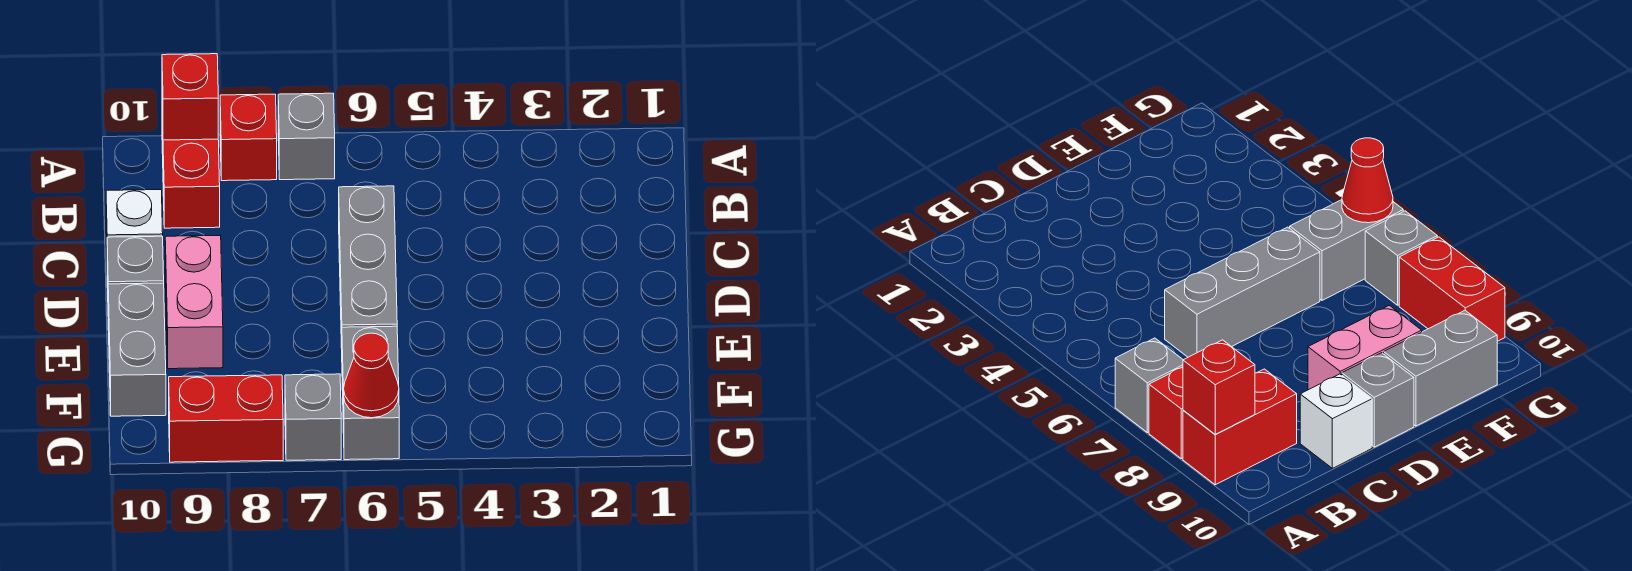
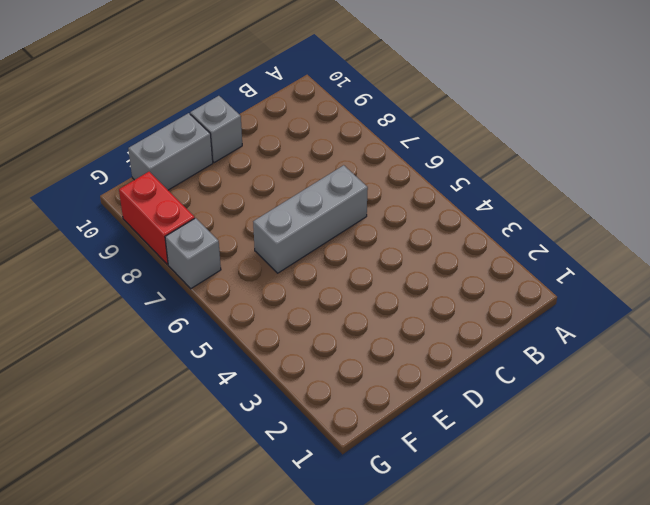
none -> grey brick A7 level 1
none -> red brick A8 level 1
none -> red brick A9:B9 level 1

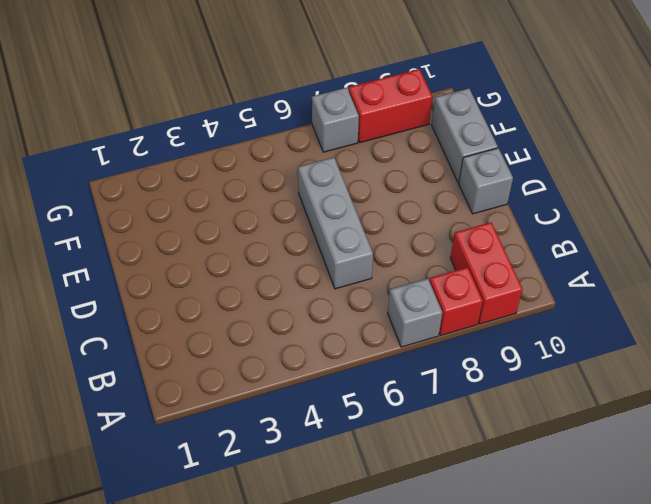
none -> white brick C10 level 1
none -> pink brick D9:E9 level 1
none -> grey brick F6:G6 level 1

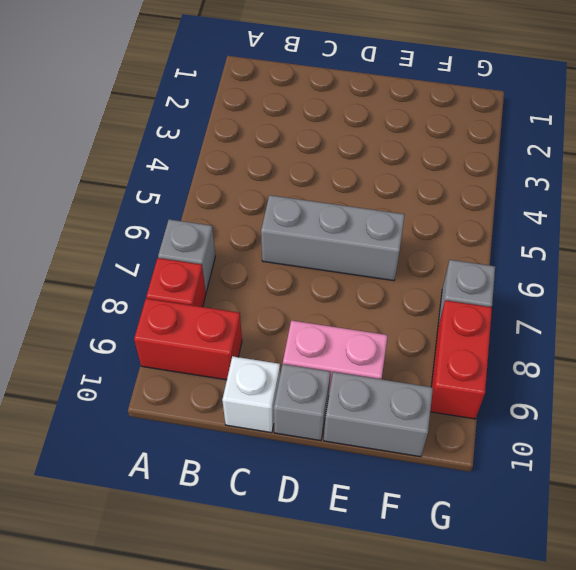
none -> grey brick F6:G6 level 1
none -> red brick A9 level 2
none -> red cone G6 level 2

